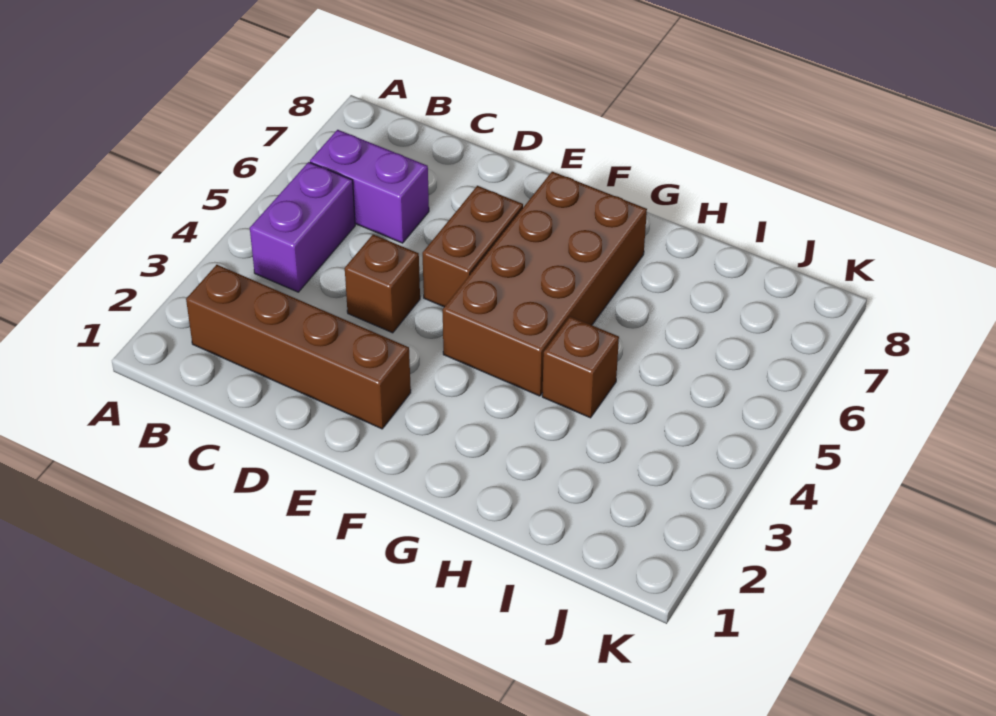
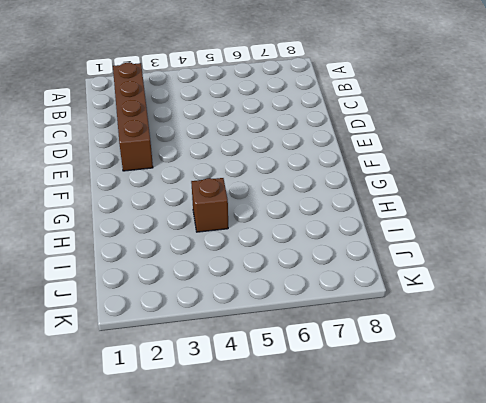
none -> purple brick B4:B5 level 1
none -> purple brick B6:C6 level 1

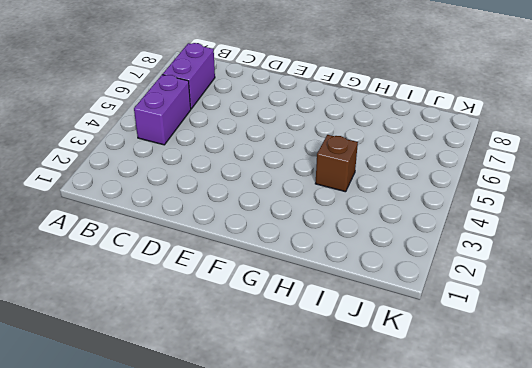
purple brick B6:B7 level 1 -> purple brick B6:C6 level 1
none -> brown brick B2:E2 level 1
none -> brown brick D4 level 1

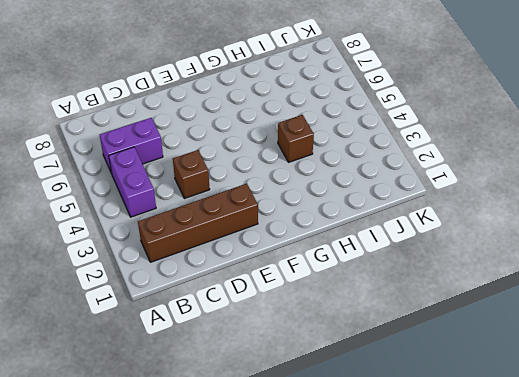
none -> brown brick E5:E6 level 1
none -> brown brick F4:G7 level 1

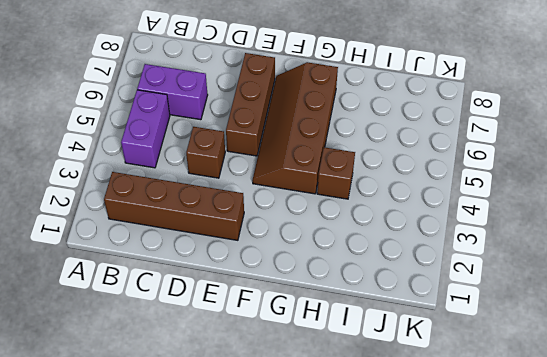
brown brick E5:E7 level 1 -> brown brick E5:E6 level 1
brown slope F4:G7 level 1 top G -> brown brick F4:G7 level 1

